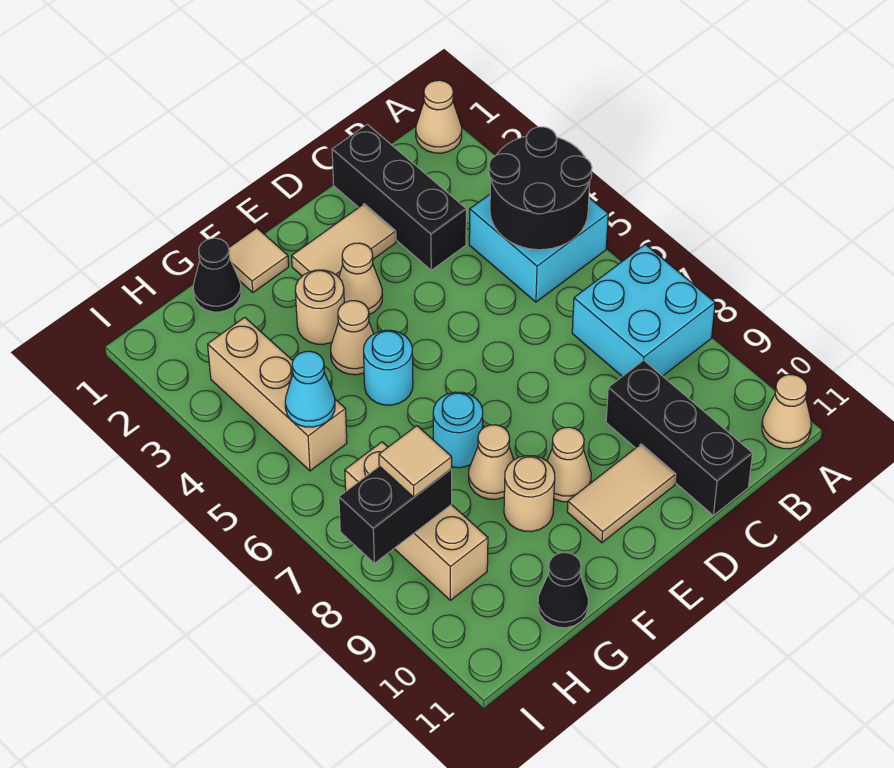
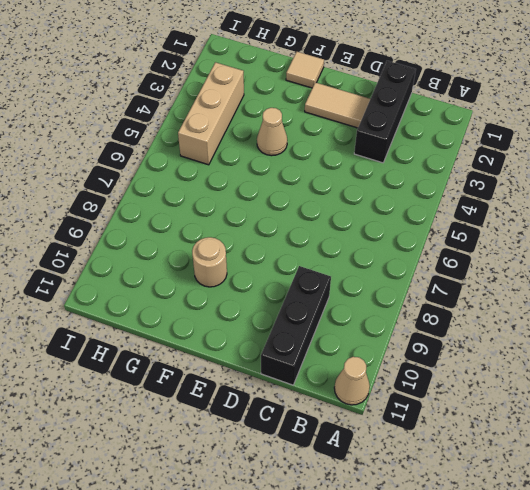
none -> tan cone A1 level 1
none -> cyan brick A4:B5 level 1
none -> cyan brick A7:B8 level 1

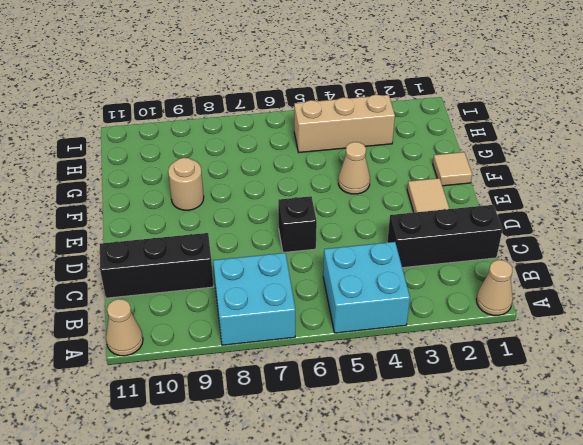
black brick D6 level 1 -> none
none -> tan tile D10:E10 level 1
none -> tan cone E3 level 1
none -> tan cone E9 level 1

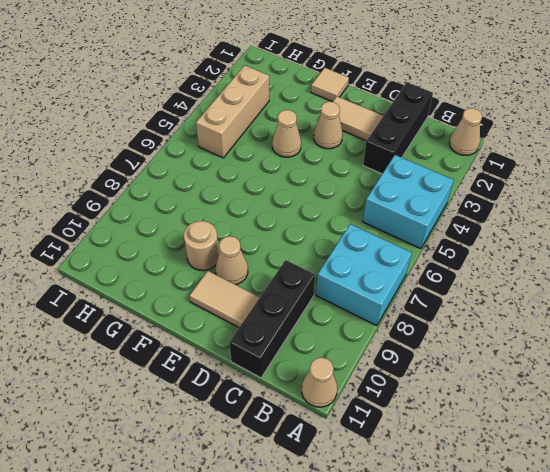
none -> tan round brick F3 level 1
none -> cyan round brick F5 level 1
none -> cyan round brick F7 level 1

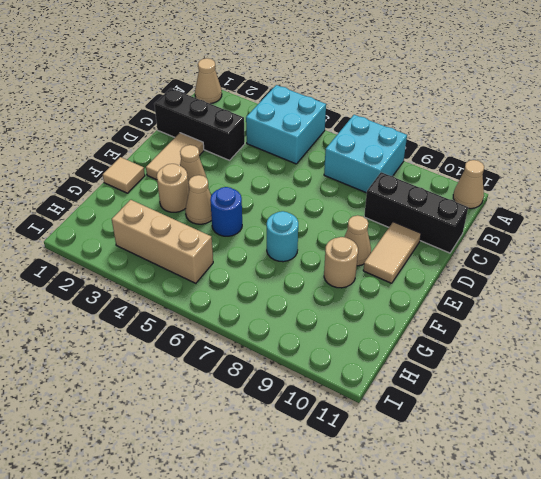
blue round brick F5 level 1 -> cyan round brick F5 level 1
none -> tan cone F8 level 1
none -> black cone G1 level 1
none -> black cone G11 level 1

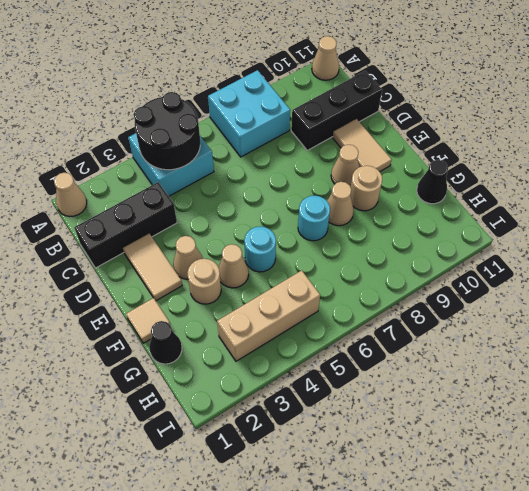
none -> tan brick H7:H9 level 1
none -> cyan cone H5 level 2
none -> black brick H8:I8 level 2

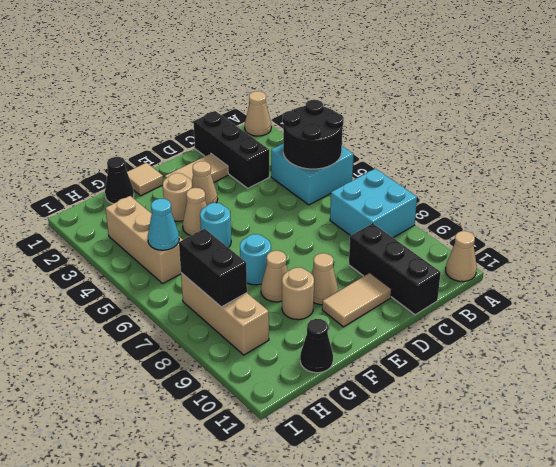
black brick H7:H8 level 2 -> black brick H8:I8 level 2
none -> tan tile H8 level 3

